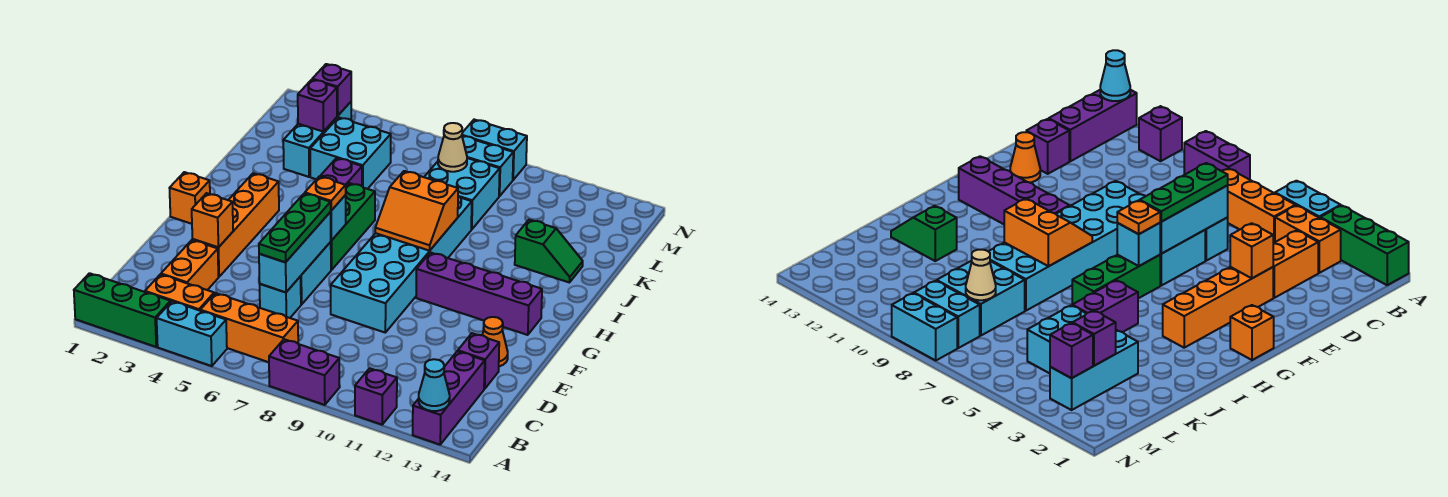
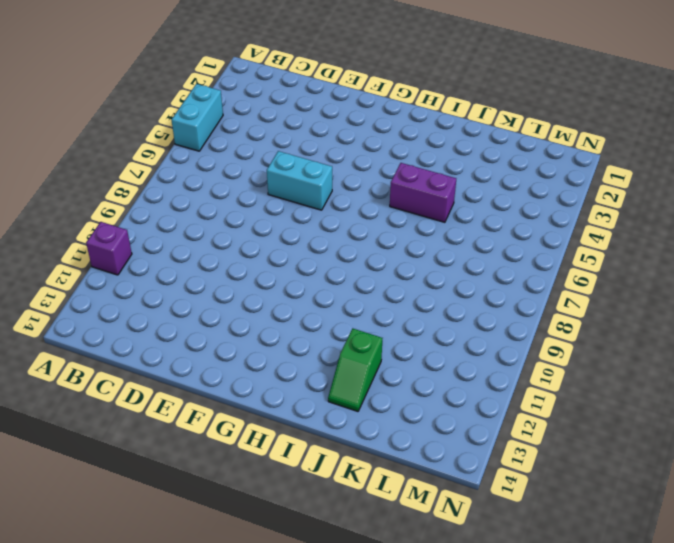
none -> green brick A1:A3 level 1
none -> purple brick A8:A9 level 1
none -> purple brick A13:C13 level 1
none -> orange brick B3:B4 level 1

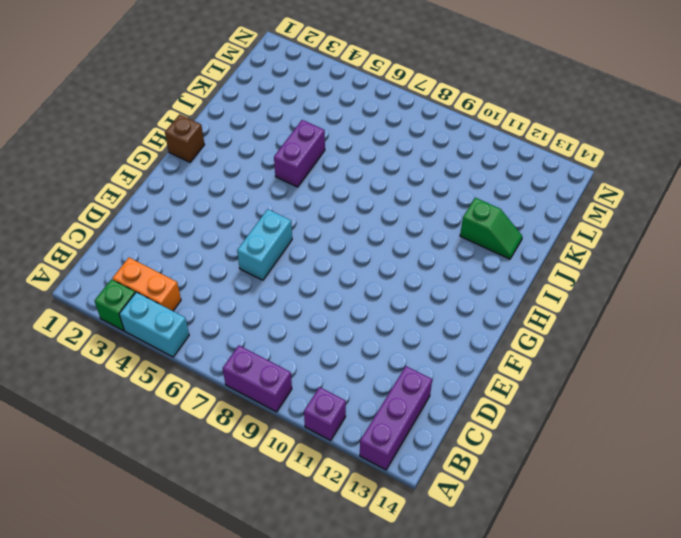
green brick A3 level 1 -> green brick A1:A3 level 1
brown brick H1 level 1 -> none
none -> orange brick B5:B7 level 1
none -> orange brick C3:D3 level 1
none -> cyan brick D6 level 1
none -> purple brick D13 level 1

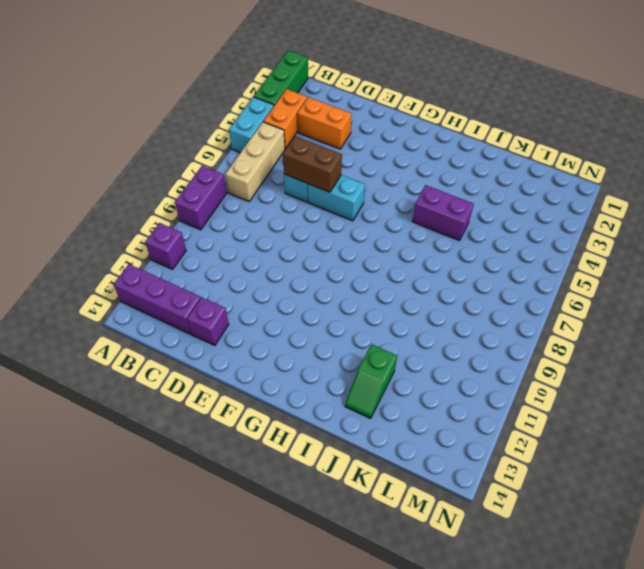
tan brick B5:B7 level 1 -> orange brick B5:B7 level 1
brown brick D6:E6 level 2 -> cyan brick D6:F6 level 2
none -> orange brick E3:H3 level 1
none -> cyan brick E8:J9 level 1
none -> orange cone E13 level 1
none -> orange brick G1 level 1

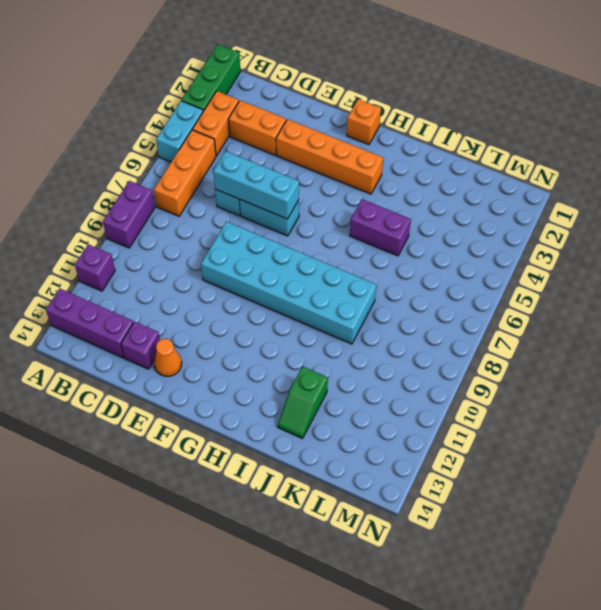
none -> green brick G6:I6 level 1
none -> purple brick G10:G13 level 1
none -> cyan brick K3:M3 level 1
none -> cyan brick K4:L5 level 1

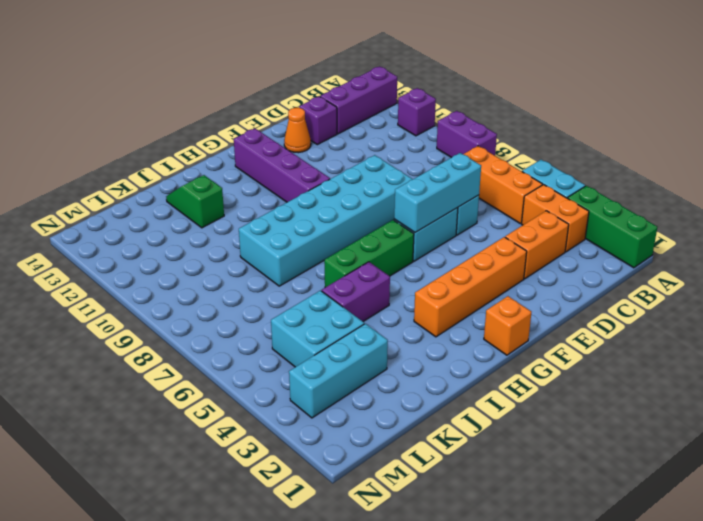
none -> cyan brick K8:L9 level 1
none -> cyan brick M8:M9 level 1
none -> cyan brick N8:N9 level 1
none -> cyan cone A13 level 2

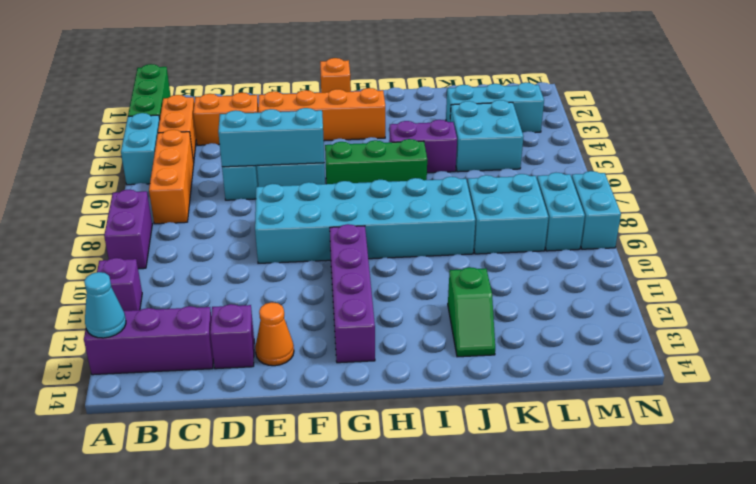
none -> orange brick E3 level 2
none -> cyan brick G6 level 2
none -> orange slope H8:I9 level 2 top I
none -> purple brick L3 level 2

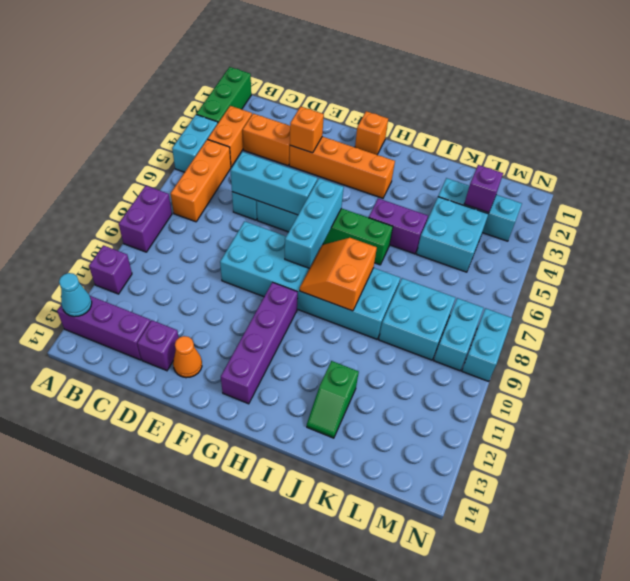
cyan brick G6:G8 level 2 -> cyan brick G6 level 2
none -> tan cone L8 level 2
none -> purple brick M3 level 2
none -> green plate D6:F6 level 3
none -> orange plate G6 level 3

